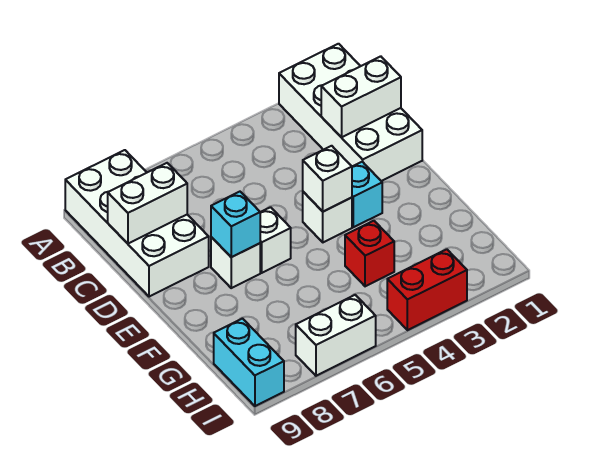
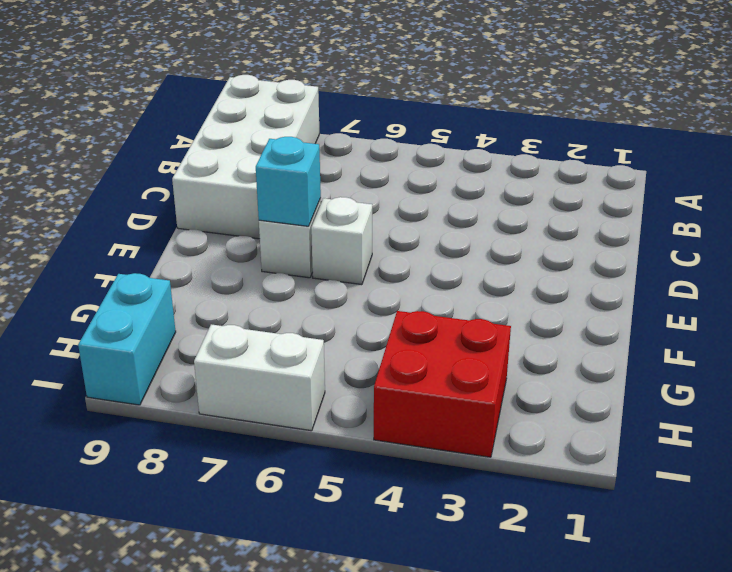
red brick H3:I4 level 1 -> red brick I3:I4 level 1
none -> white brick A1:D2 level 1
none -> cyan brick E3 level 1
none -> white brick E4 level 1

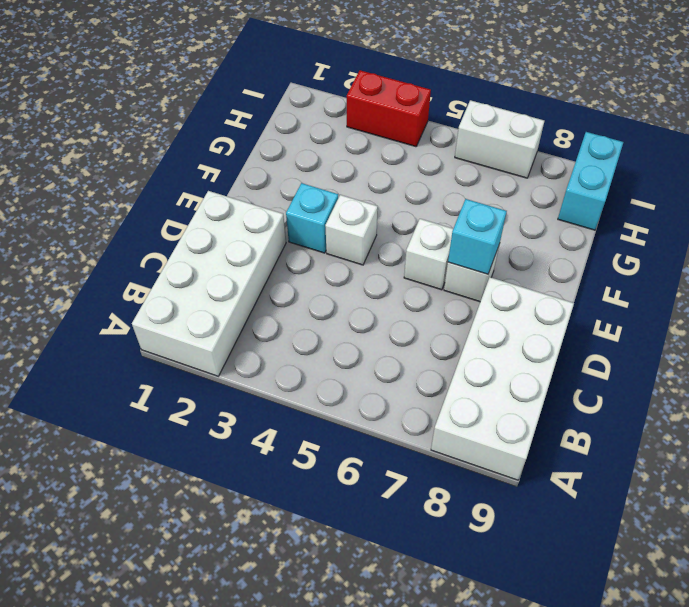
none -> red brick G4 level 1
none -> white brick C1:C2 level 2
none -> white brick C8:C9 level 2

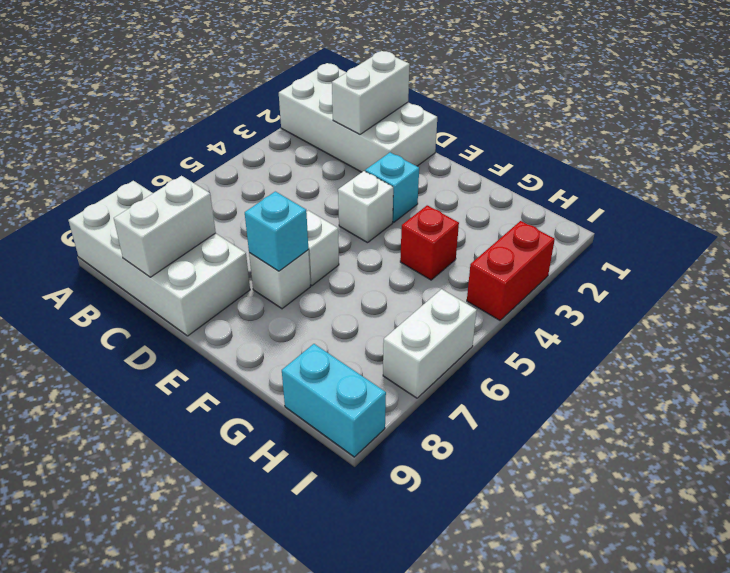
none -> white brick E4 level 2

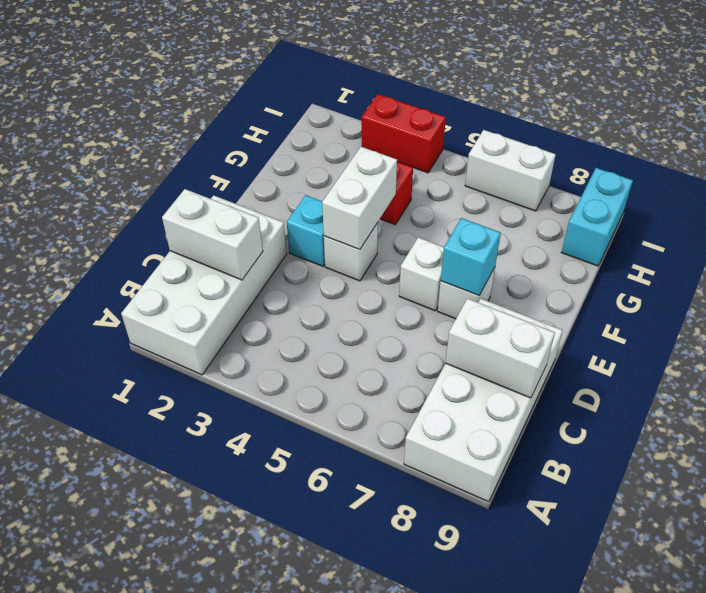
white brick E4:F4 level 2 -> white brick E4 level 2

